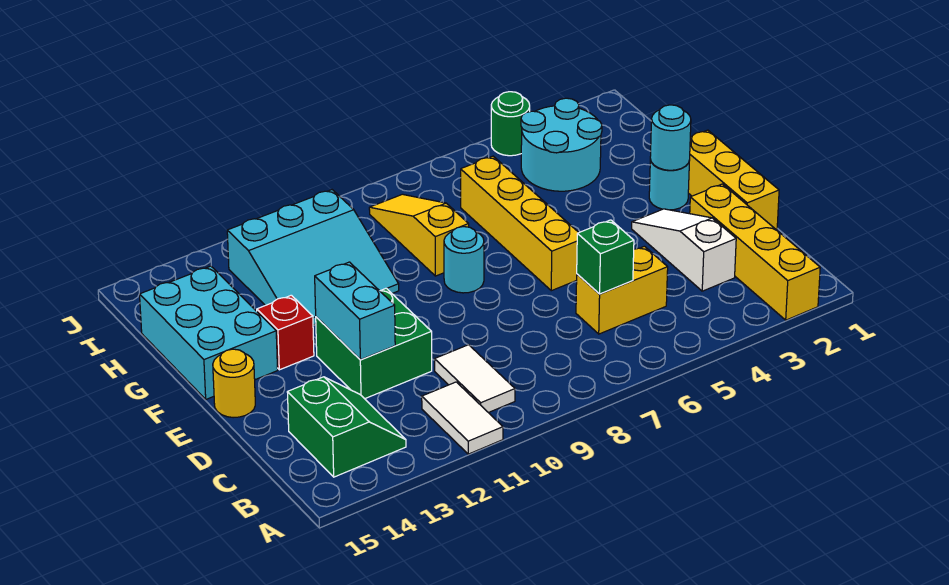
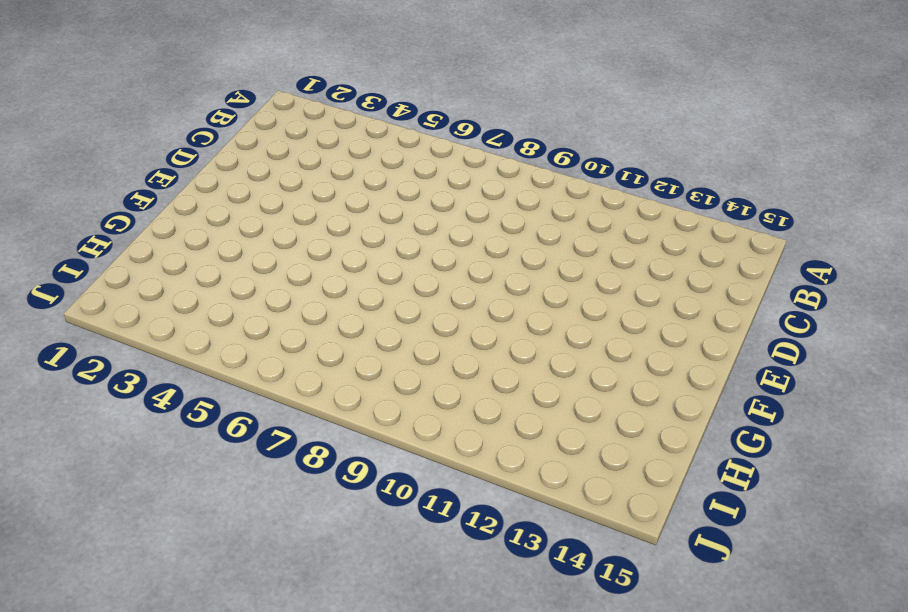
none -> yellow brick A2:D2 level 1
none -> white tile A11:B11 level 1
none -> white tile B10:C10 level 1

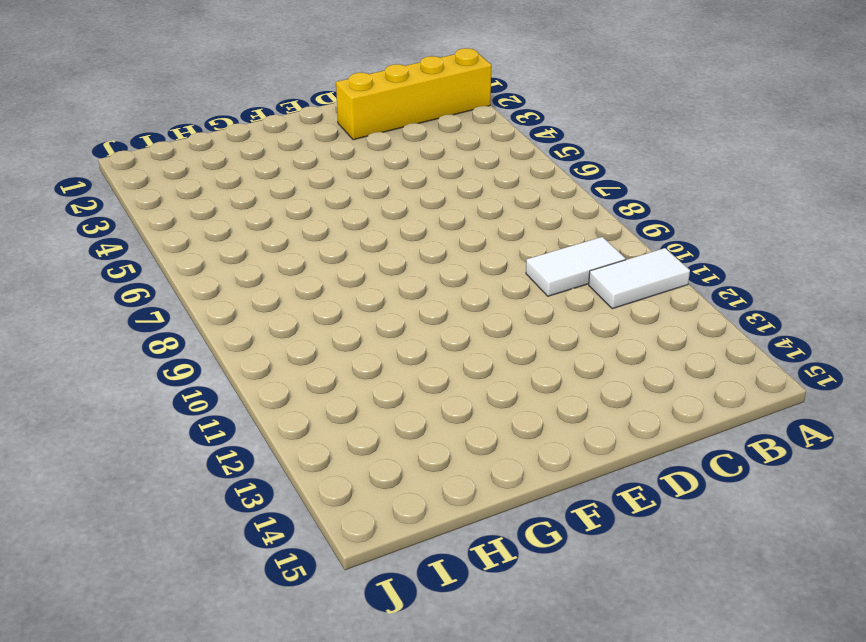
none -> green slope B13:C14 level 1 top 14
none -> white slope C3:E3 level 1 top C
none -> yellow brick C5:C6 level 1

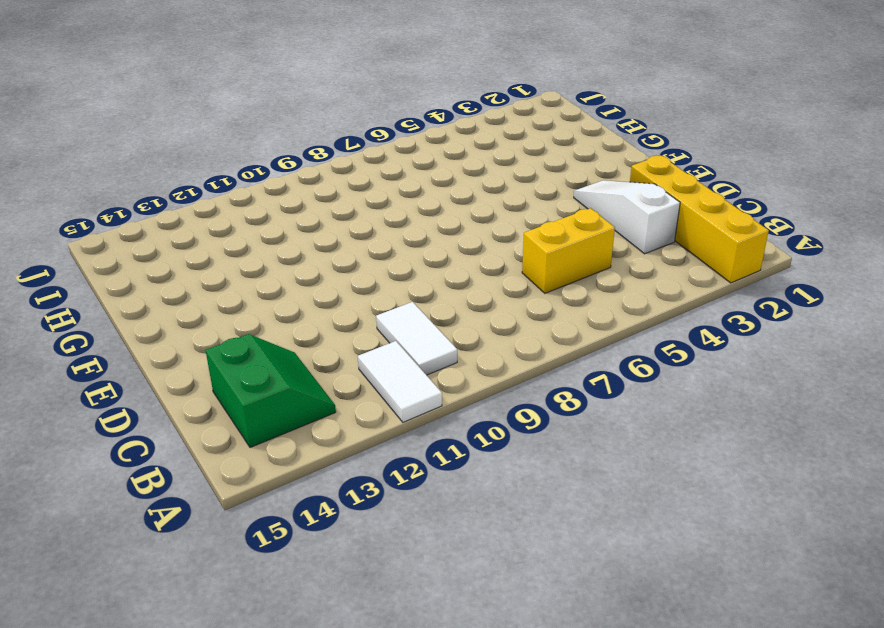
none -> yellow brick D1:F1 level 1
none -> green brick D11:E12 level 1
none -> yellow brick E6:H6 level 1

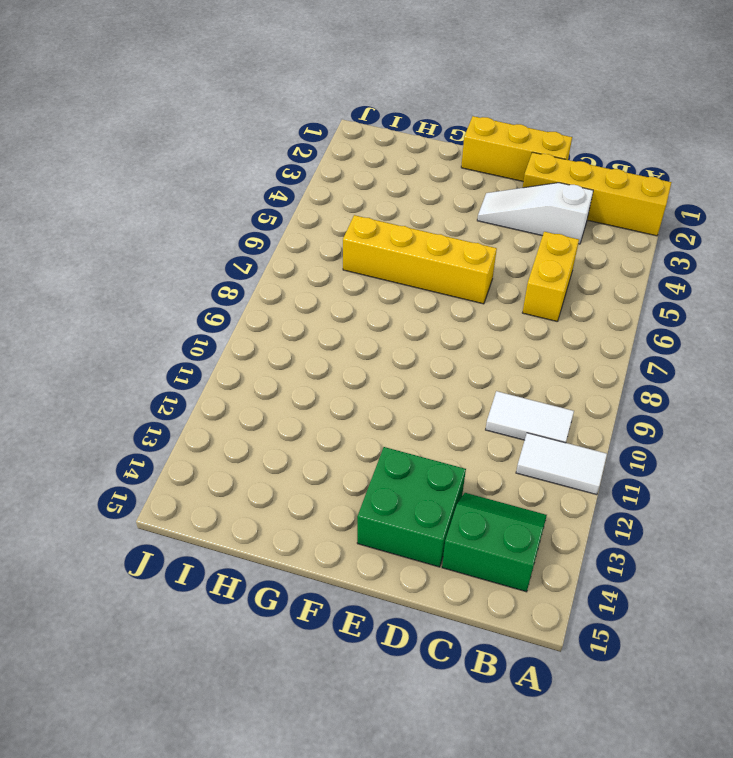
green brick D13:E14 level 1 -> green brick D11:E12 level 1
none -> yellow round brick E15 level 1
none -> cyan round brick F2 level 1
none -> cyan round brick F8 level 1

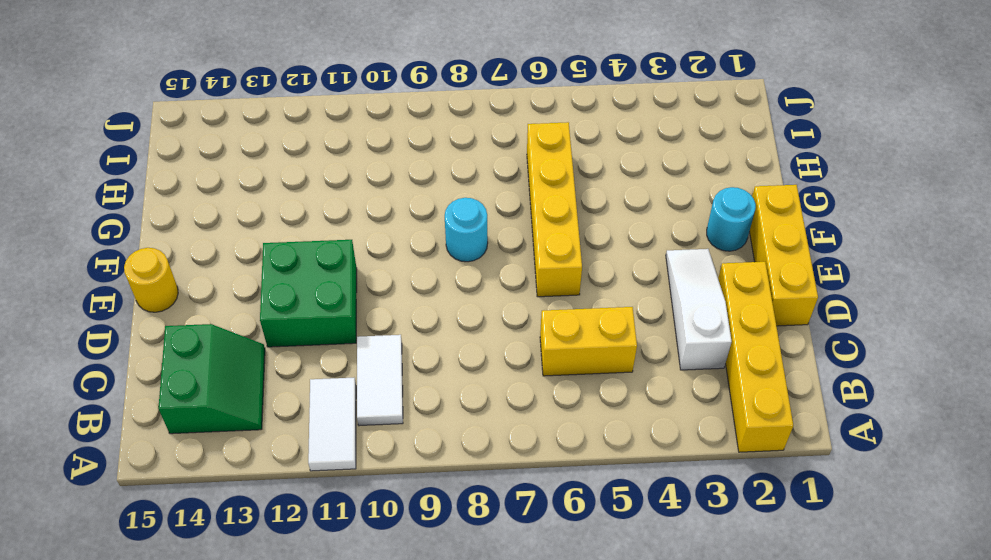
none -> red brick F13 level 1
none -> cyan brick F14:H15 level 1
none -> yellow slope G8:I8 level 1 top G

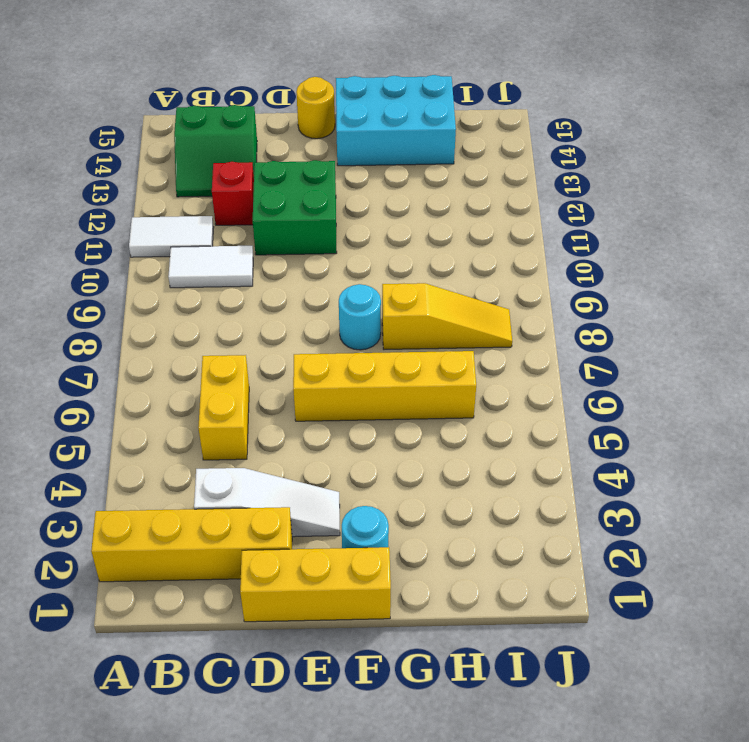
red brick C12 level 1 -> red brick F13 level 1
none -> cyan slope G10:I12 level 1 top I
none -> cyan round brick H3:I4 level 1
none -> green round brick J4 level 1

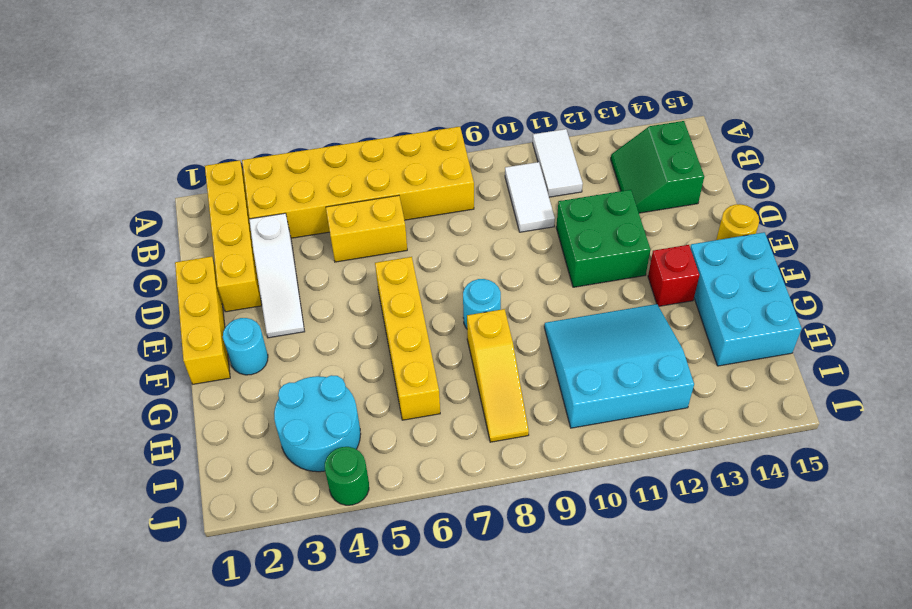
yellow brick A3:B8 level 1 -> none
none -> green brick C6 level 2
none -> cyan brick D12:E12 level 2
none -> cyan round brick F2 level 2

